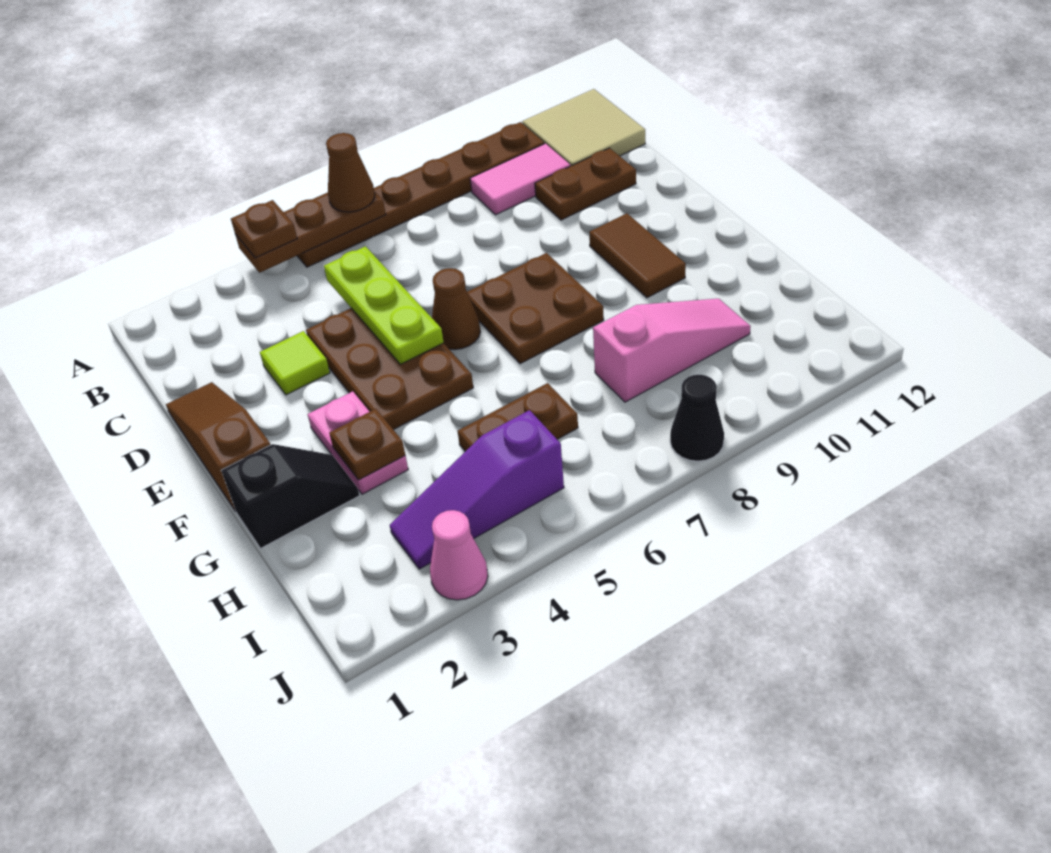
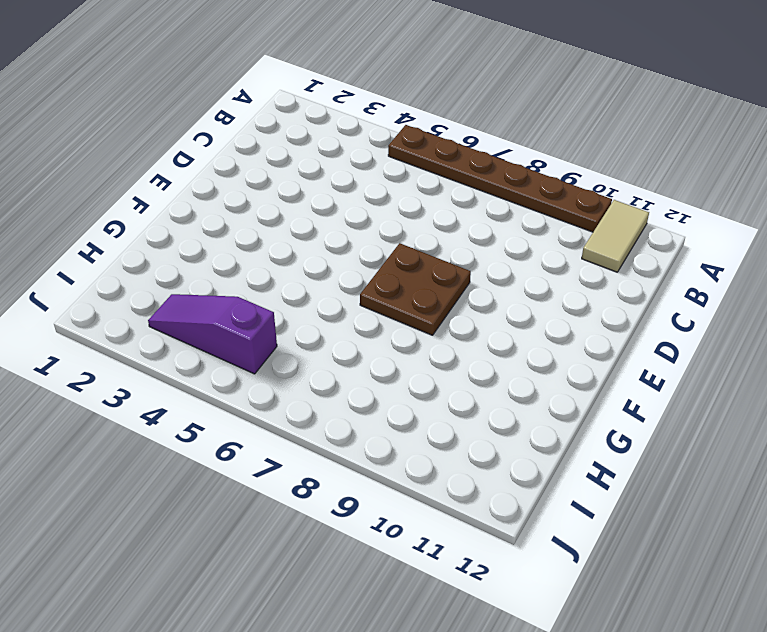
tan tile A11:B11 level 1 -> tan tile A11:B12 level 1
none -> pink tile B9:B10 level 1
none -> brown plate C10:C11 level 1
none -> brown slope D1:F1 level 1 top F

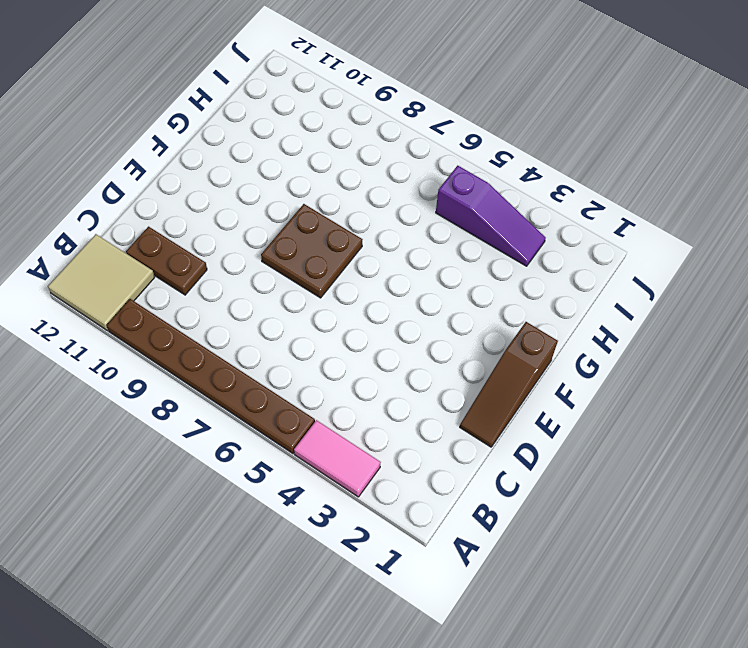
pink tile A3:A4 level 1 -> pink tile B9:B10 level 1
none -> lime tile D3 level 1
none -> brown plate D4:F5 level 1
none -> brown cone E6 level 1

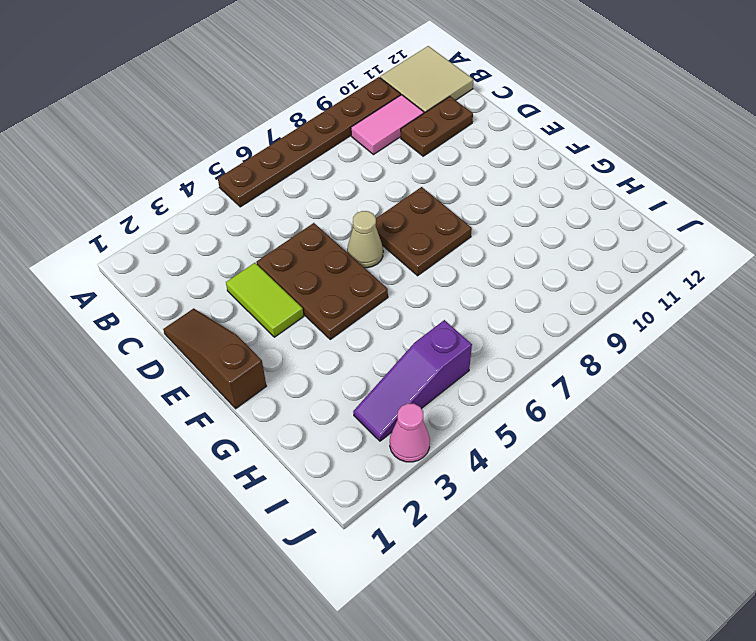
lime tile D3:E3 level 1 -> lime tile D3 level 1
tan cone E6 level 1 -> brown cone E6 level 1
none -> brown tile E10:F10 level 1
none -> pink plate F3:G3 level 1
none -> black slope G1:G2 level 1 top 1

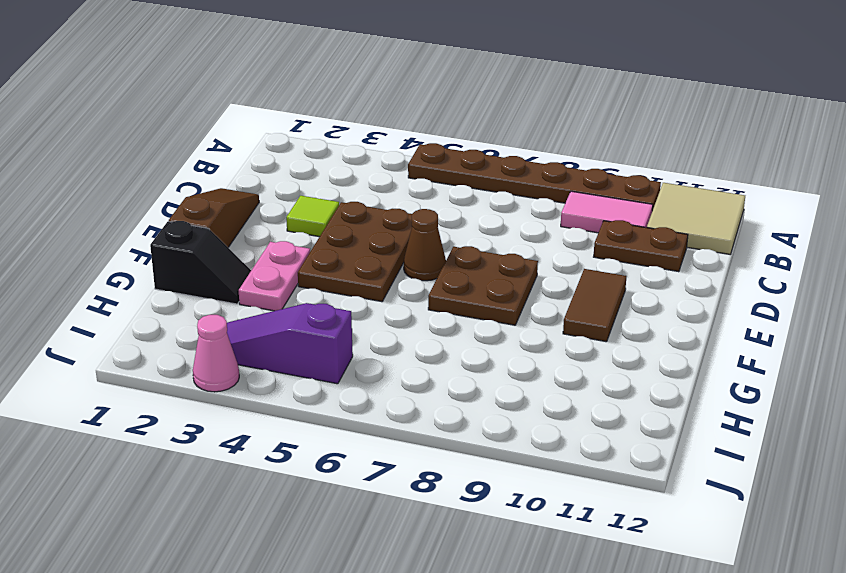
none -> brown plate H5:H6 level 1
none -> pink slope H8:H10 level 1 top 8
none -> black cone J8 level 1

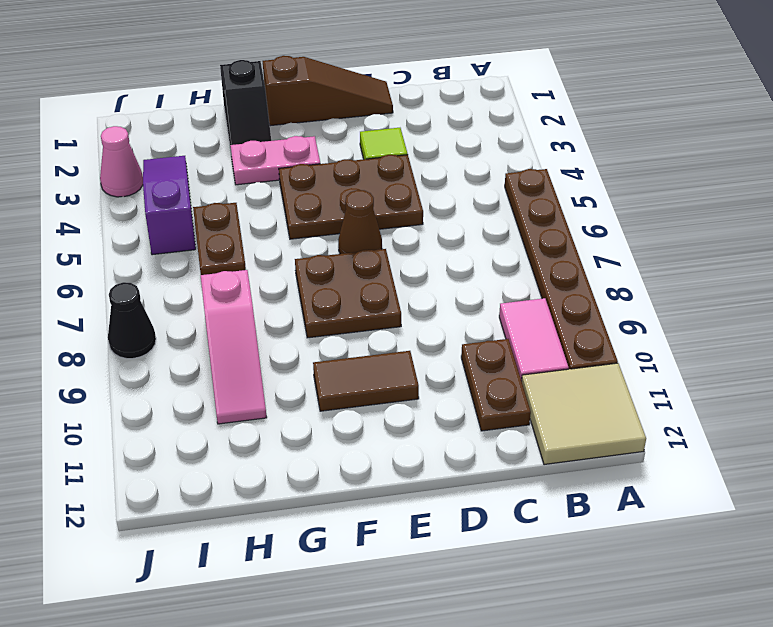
none -> brown plate A4:A6 level 2
none -> lime plate C5:E5 level 2
none -> brown plate G3 level 2

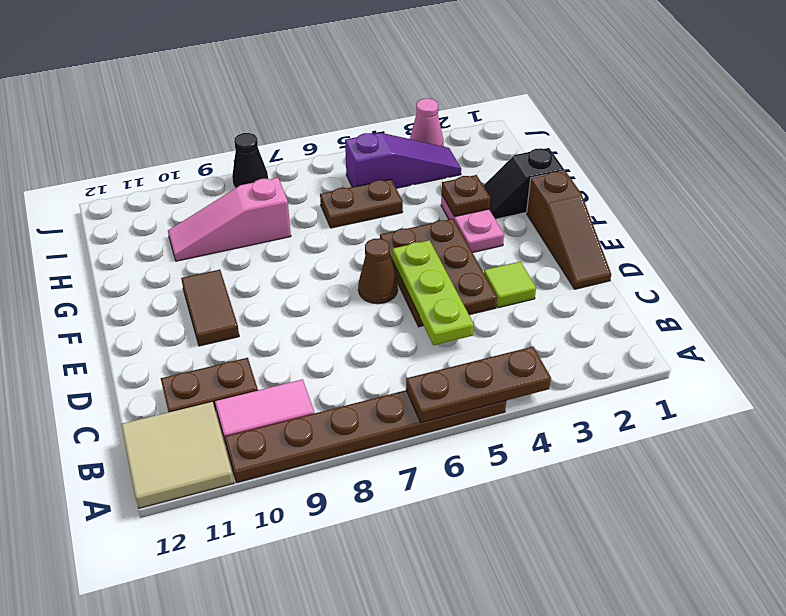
none -> brown plate E7:F8 level 1
none -> brown plate A4 level 3
none -> brown cone A6 level 3

